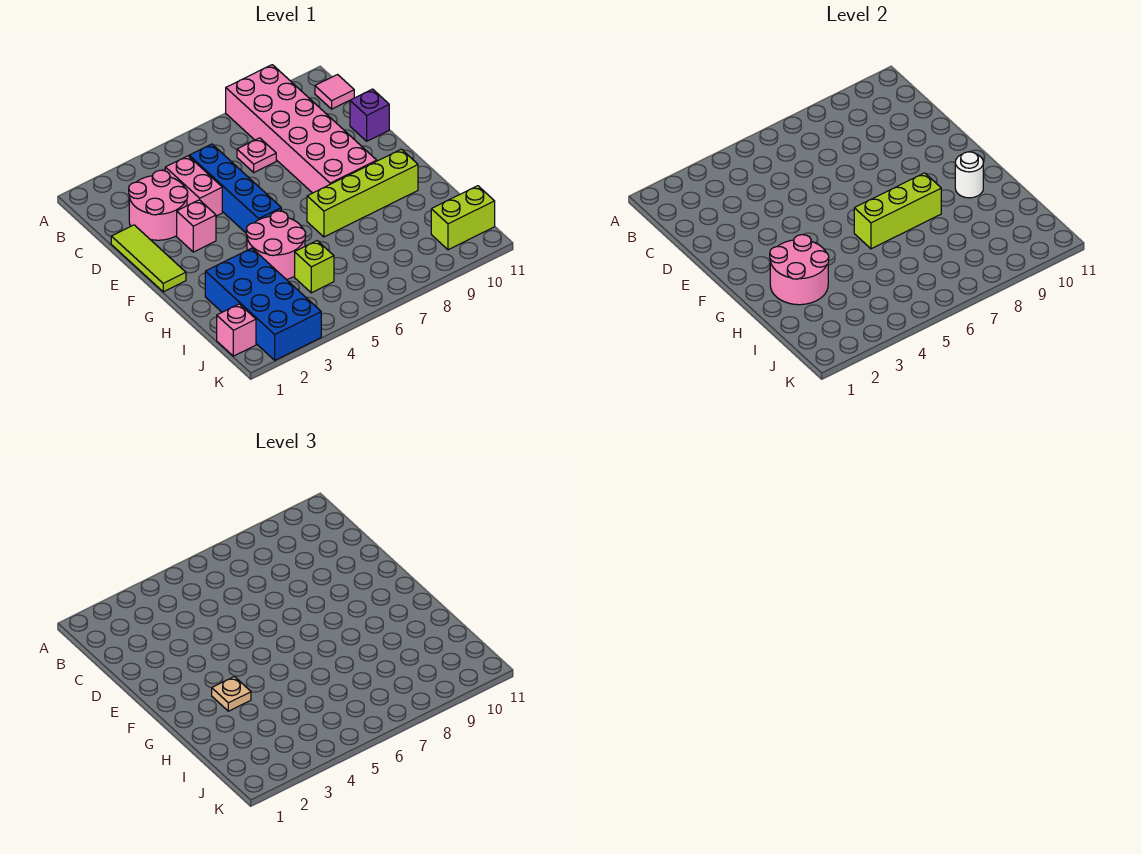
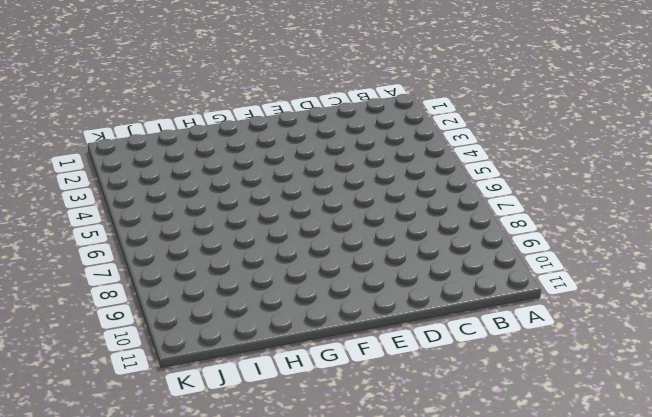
none -> pink brick A8:F9 level 1
none -> pink tile B11 level 1
none -> pink round brick C2:D3 level 1

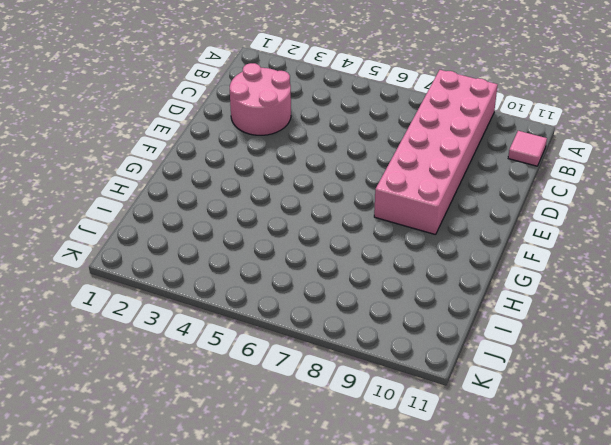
none -> pink brick C4:D4 level 1
none -> blue brick C5:F5 level 1
none -> pink plate C7 level 1

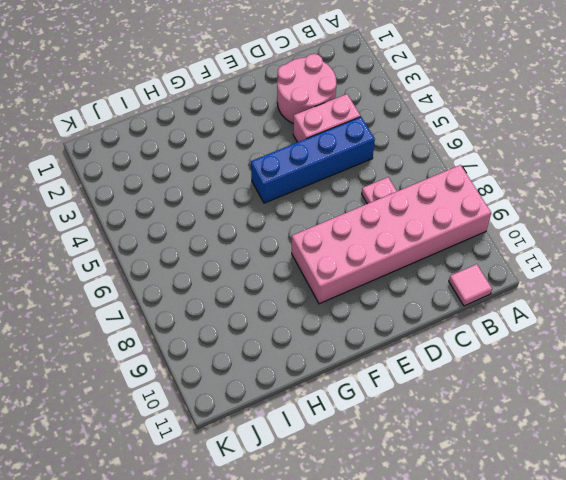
none -> lime tile D1:F1 level 1
none -> purple brick D11 level 1
none -> pink brick E3 level 1

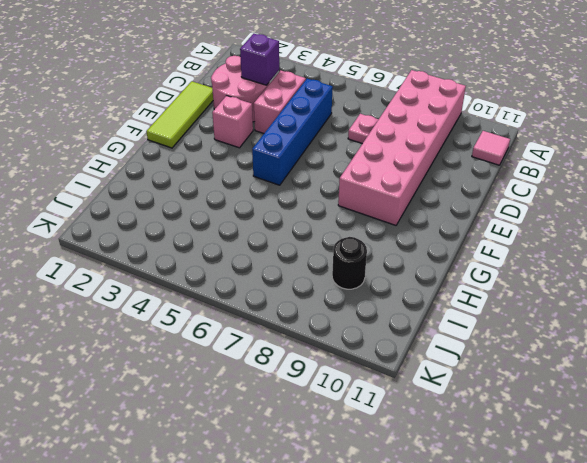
purple brick C3 level 2 -> purple brick D11 level 1
black round brick I9 level 1 -> none
none -> pink round brick G4:H5 level 1
none -> lime brick G7:G10 level 1
none -> blue brick H2:K3 level 1

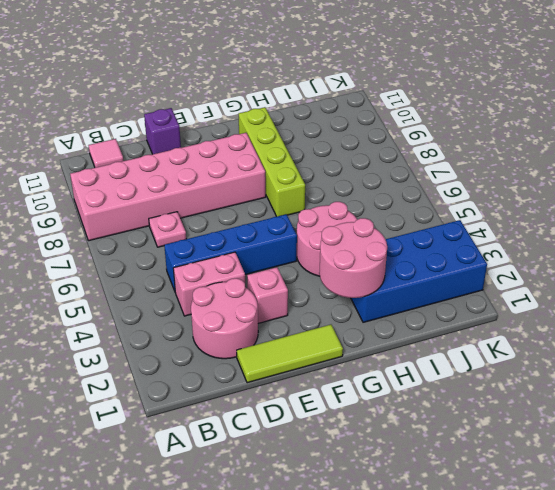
none -> lime brick I5 level 1
none -> pink brick J1 level 1
none -> lime brick J10:J11 level 1

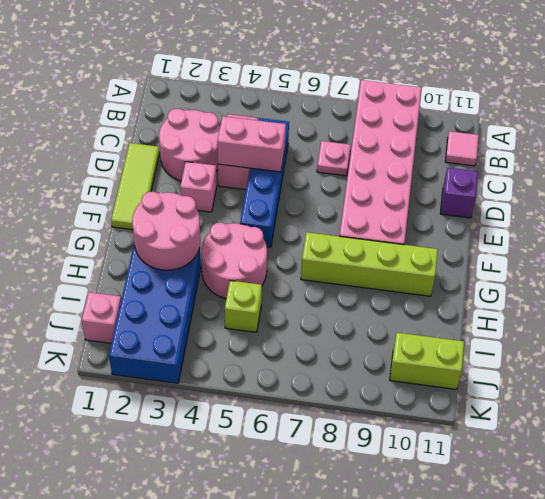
pink brick D4:D5 level 2 -> none
none -> lime brick G6:G8 level 2
none -> white round brick G10 level 2
none -> tan plate G3 level 3

